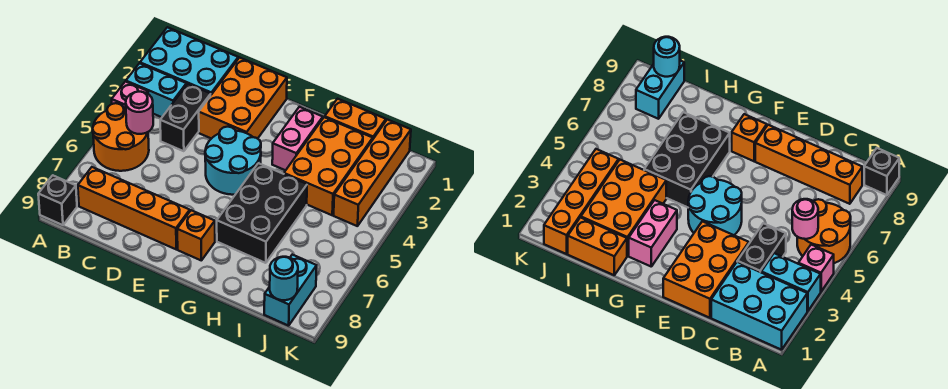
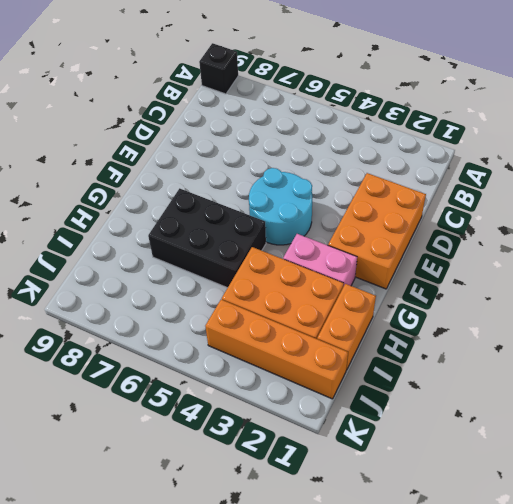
orange brick D1:F2 level 1 -> orange brick D1:E3 level 1
none -> cyan brick A1:C2 level 1
none -> cyan brick A3:B3 level 1
none -> pink brick A4 level 1

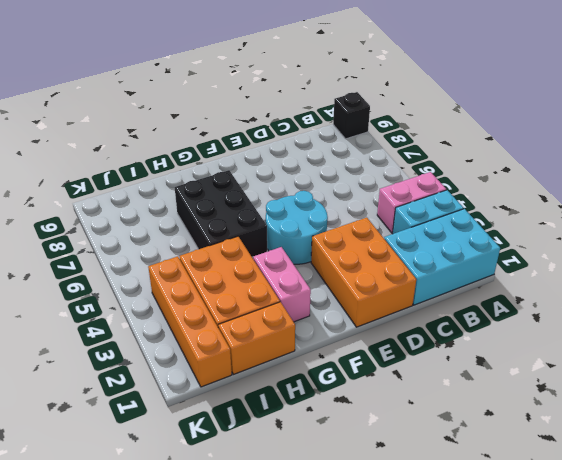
pink brick A4:B4 level 1 -> pink brick A4 level 1
none -> orange round brick A5:B6 level 1
none -> orange brick B8:E8 level 1
none -> black brick C3:C4 level 1

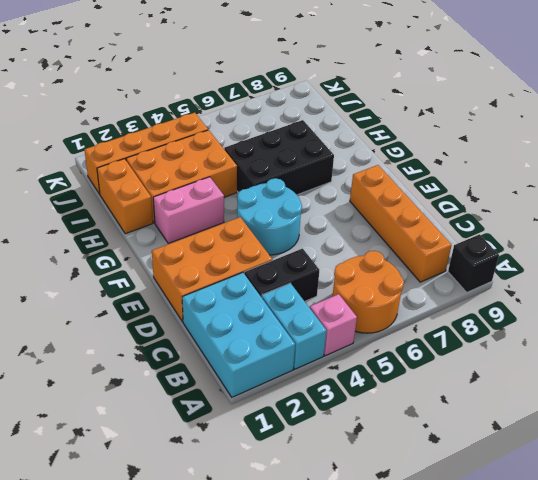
none -> orange brick F8 level 1
none -> cyan brick J8:J9 level 1
none -> pink round brick B5 level 2

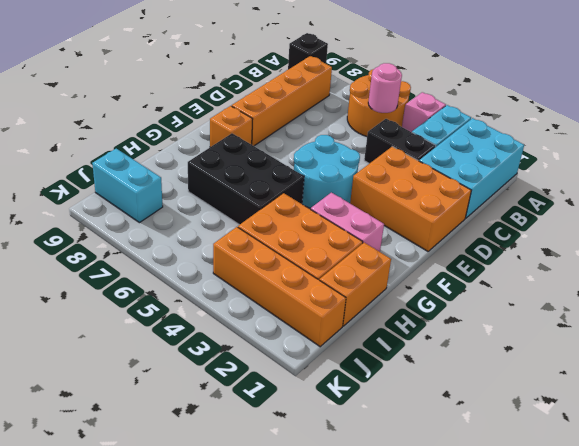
none -> cyan round brick J9 level 2

